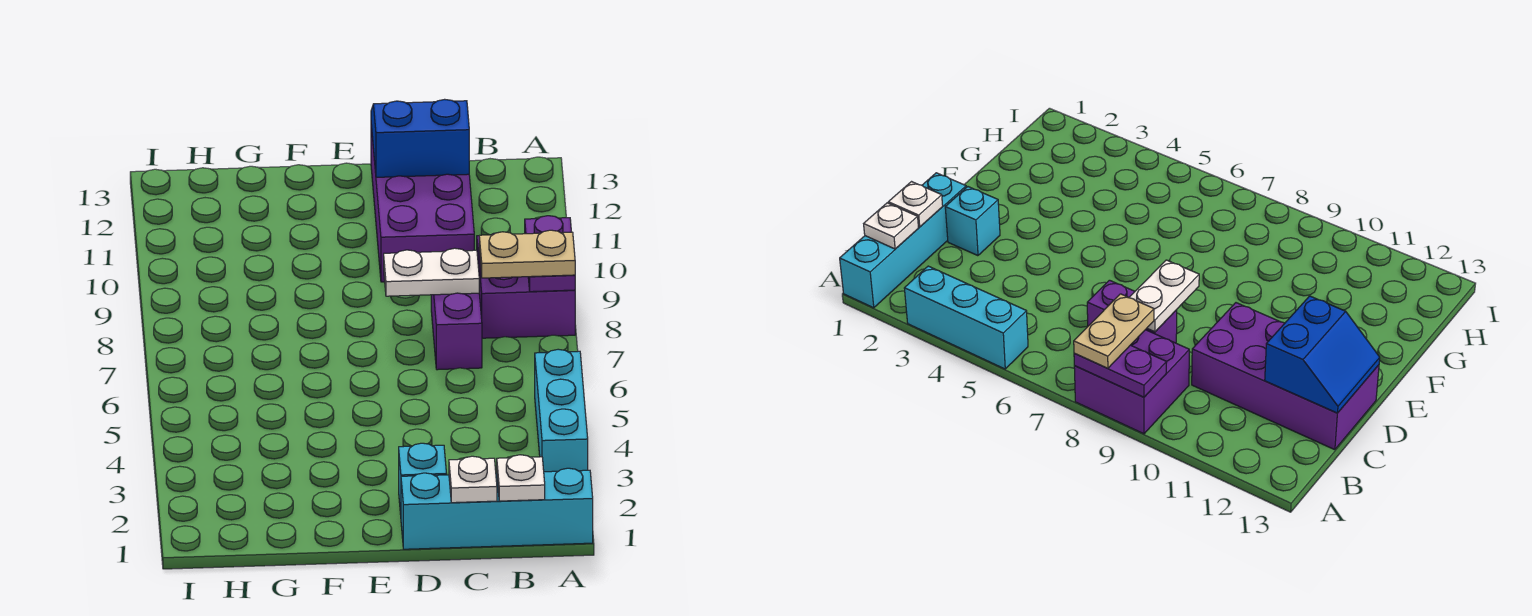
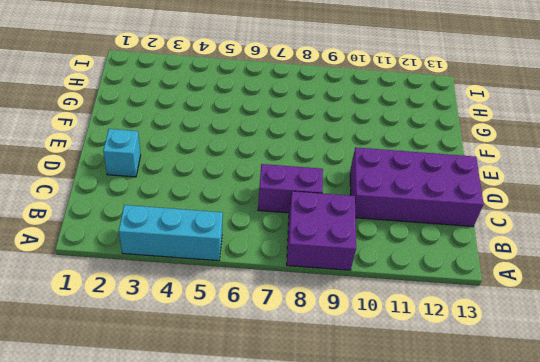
none -> cyan brick A1:D1 level 1
none -> purple plate A8:A9 level 2
none -> white plate B1 level 2

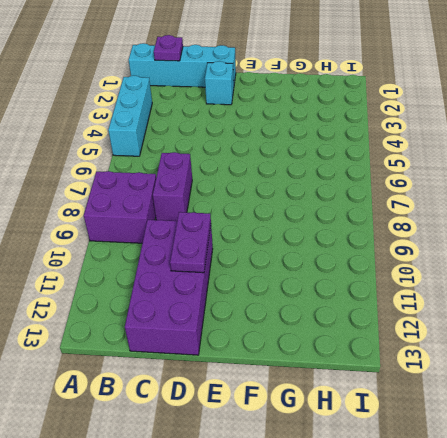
purple plate B1 level 2 -> white plate B1 level 2
purple plate D10:D11 level 2 -> purple plate A8:A9 level 2
none -> white plate C1 level 2
none -> white plate C8:D8 level 2
none -> blue slope C12:D13 level 2 top 12

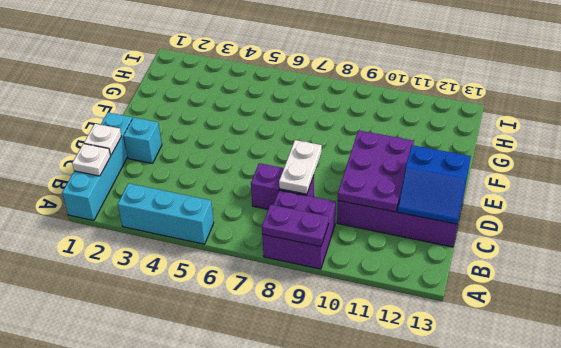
purple plate C10:E11 level 2 -> none
blue slope C12:D13 level 2 top D -> blue slope C12:D13 level 2 top 12
none -> tan plate A8:B8 level 3

